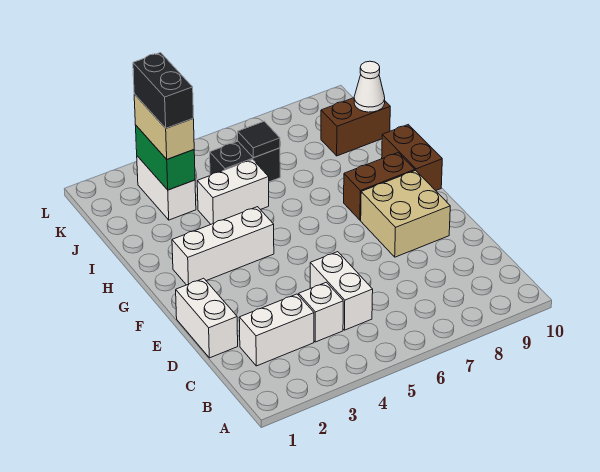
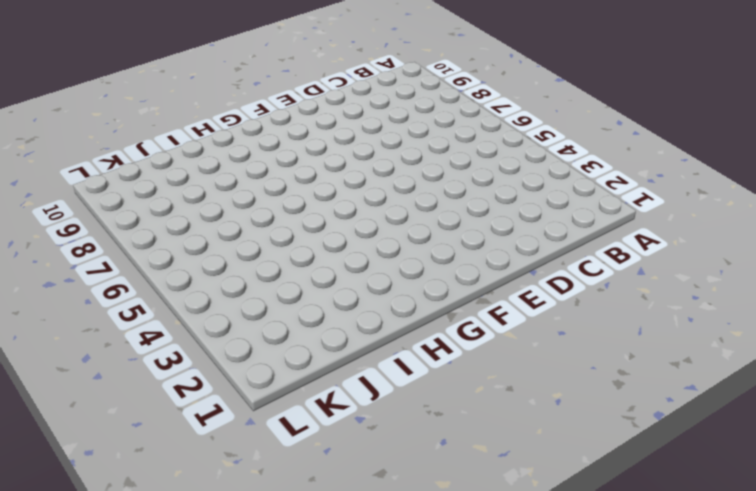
none -> white brick C2:C3 level 1
none -> white brick C4 level 1
none -> white brick C5:D5 level 1

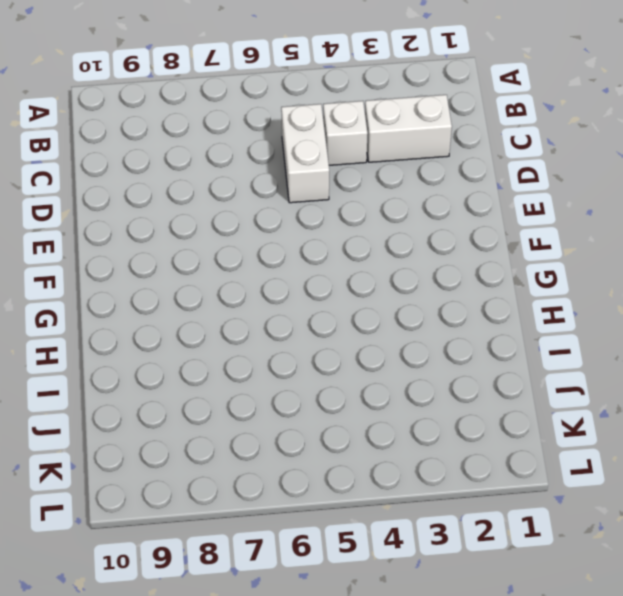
none -> white brick D1:E1 level 1
none -> tan brick E8:F9 level 1
none -> white brick G2:G4 level 1

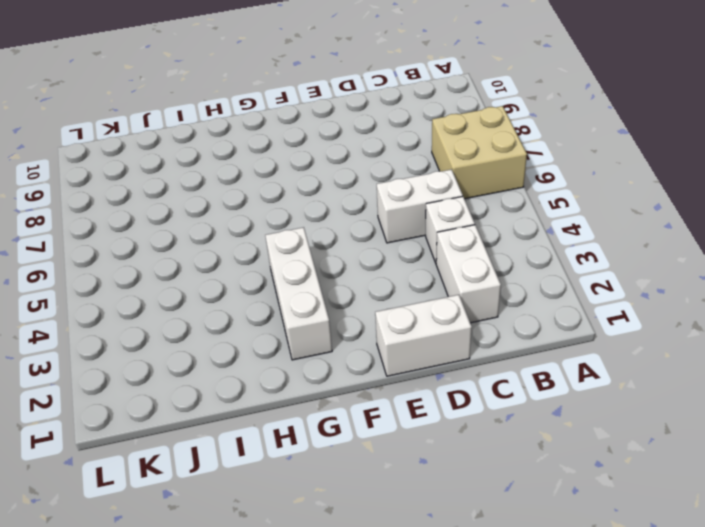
tan brick A6:B7 level 1 -> tan brick E8:F9 level 1
none -> brown brick G8:G9 level 1
none -> brown brick G10:H10 level 1
none -> white brick I4:I5 level 1

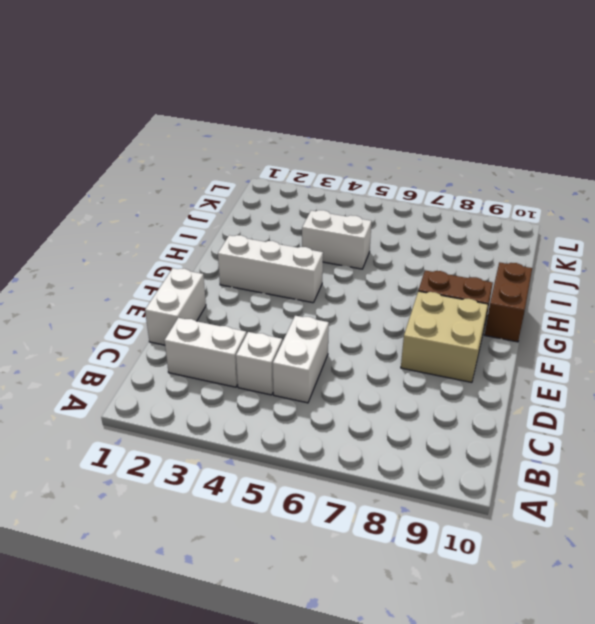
none -> white brick J3:K3 level 1
none -> black brick J5:J6 level 1
none -> brown brick J9:J10 level 1

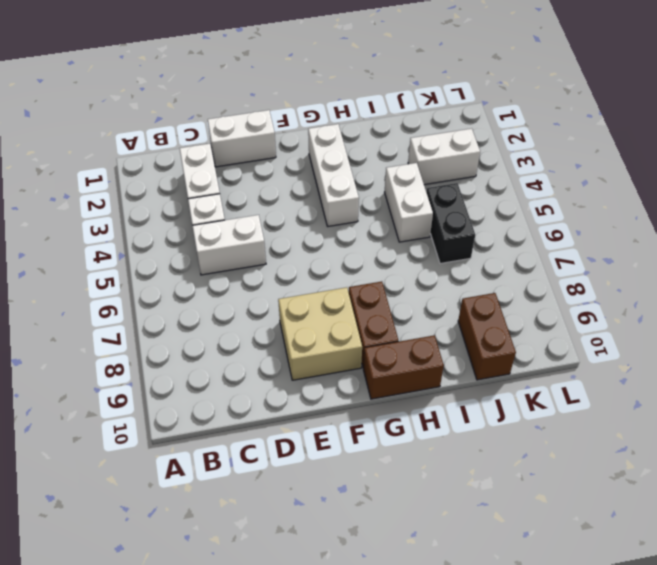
none -> green brick J3:K3 level 2
none -> black tile J6 level 2
none -> white cone J10 level 2

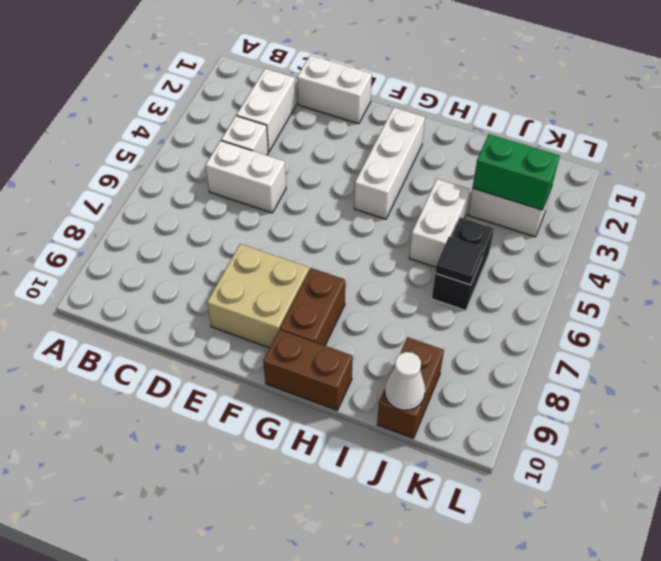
none -> tan brick J3:K3 level 3
none -> black brick J3:K3 level 4

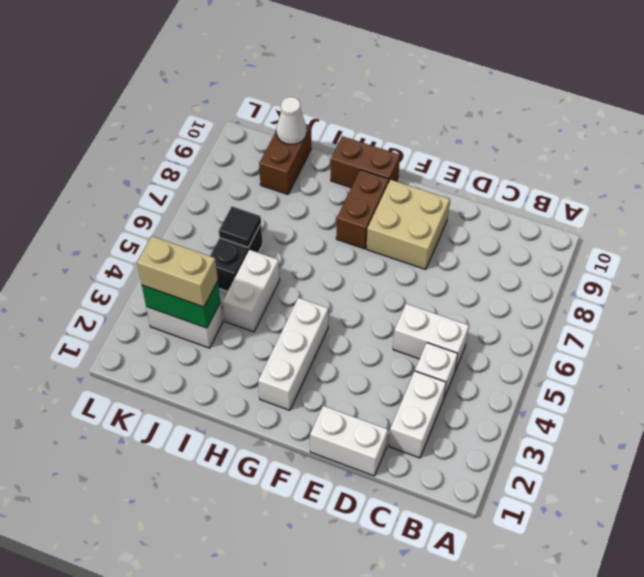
none -> black brick J3:K3 level 4

